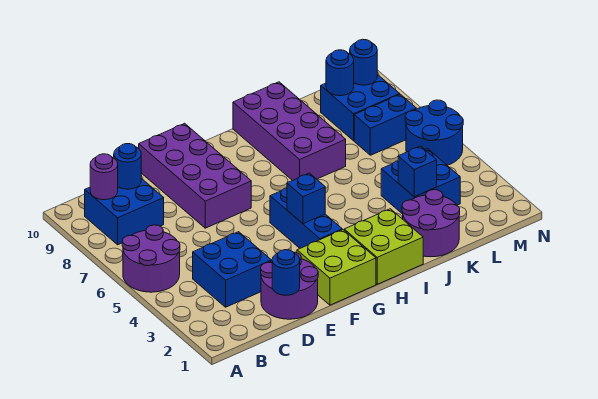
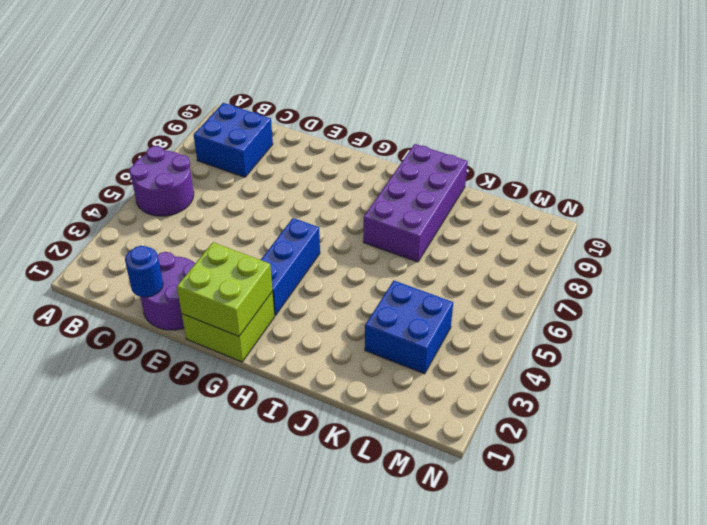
lime brick F1:G2 level 2 -> lime brick H1:I2 level 1
none -> blue brick C3:D4 level 1
none -> purple brick E7:F10 level 1
none -> purple round brick J1:K2 level 1

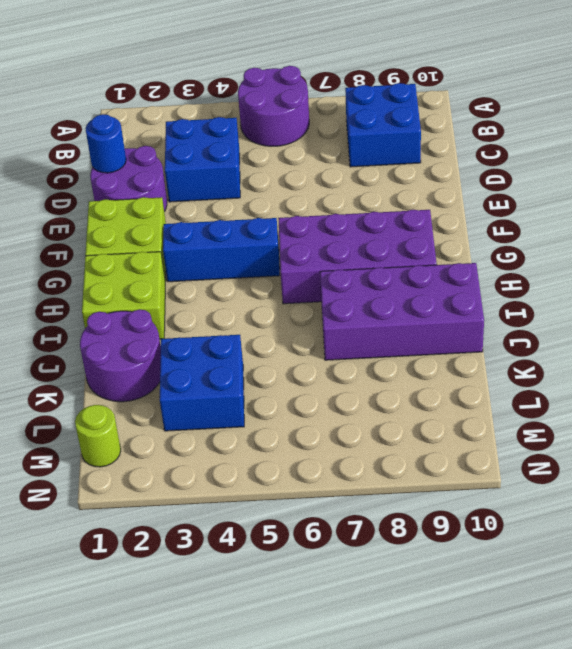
purple brick G6:H9 level 1 -> purple brick E7:F10 level 1
lime round brick M1 level 1 -> none
none -> blue brick L7:M7 level 1
none -> blue brick L8:M9 level 1
none -> blue round brick M5:N6 level 1

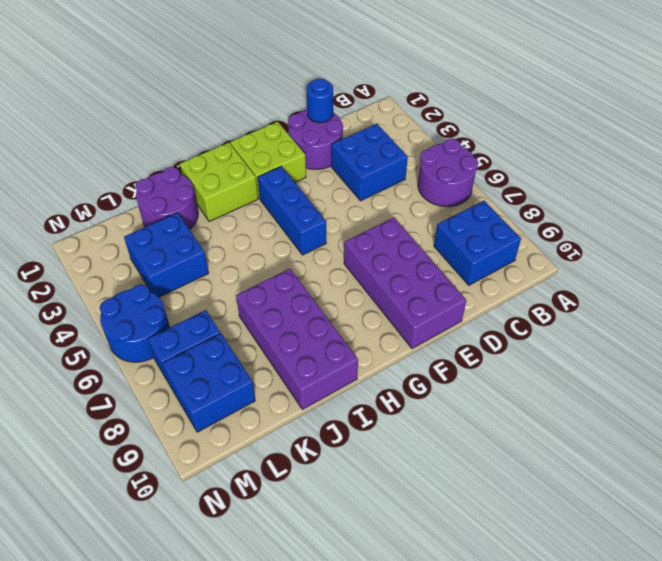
none -> purple round brick B9 level 2
none -> blue round brick C9 level 2
none -> blue brick G4 level 2

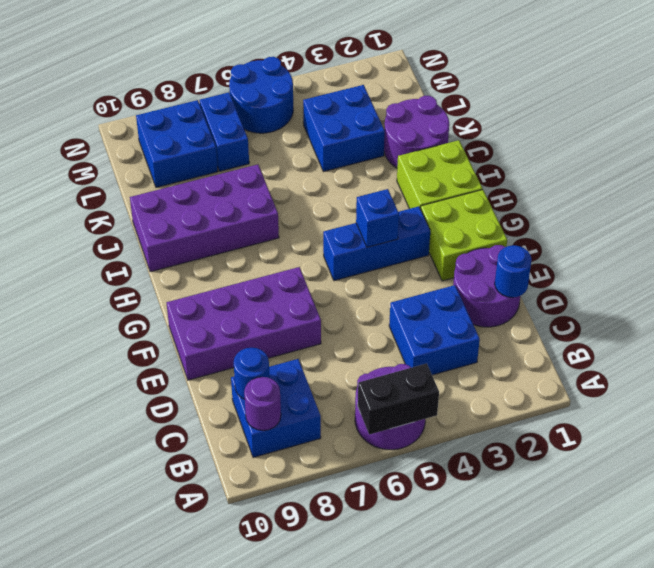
black brick A5:A6 level 2 -> none
none -> blue brick K3 level 2
none -> blue round brick L9 level 2
none -> blue round brick M9 level 2

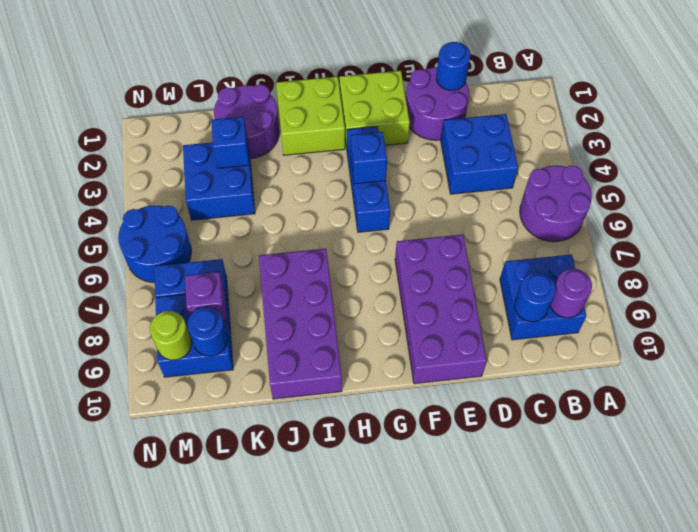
purple brick L8 level 2 -> none
lime round brick M9 level 2 -> blue round brick M9 level 2

